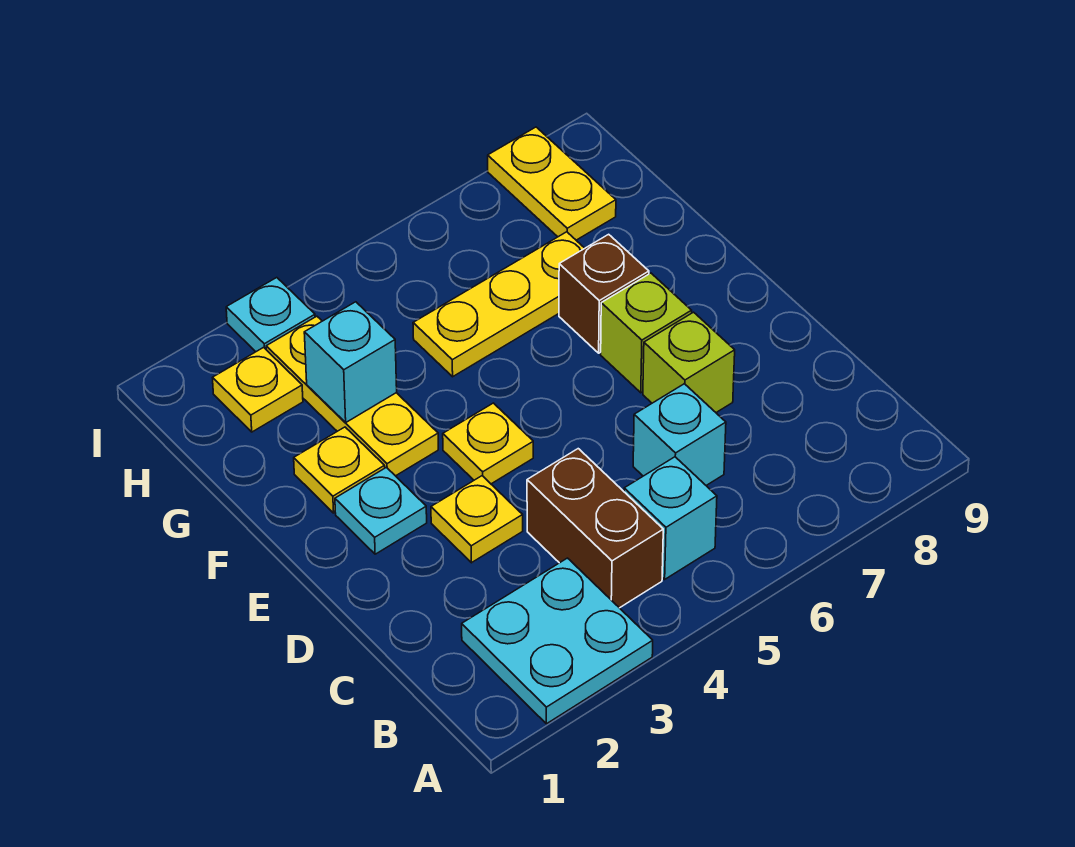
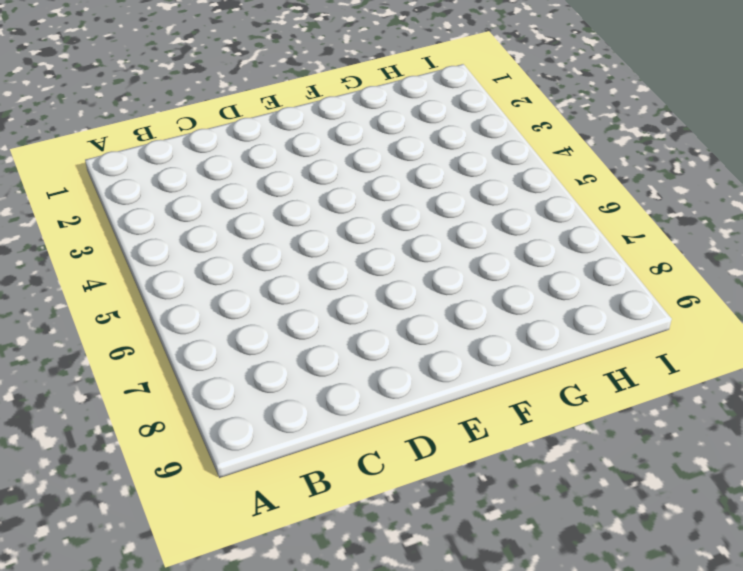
none -> cyan plate A2:B3 level 1
none -> brown brick B4:C4 level 1
none -> cyan brick B5 level 1

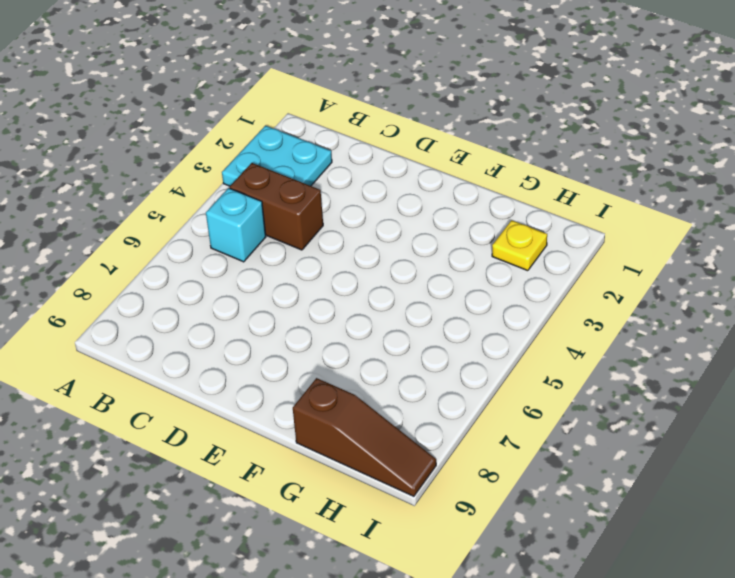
brown slope G9:I9 level 1 top G -> none
none -> cyan brick C6 level 1
none -> yellow plate D3 level 1
none -> lime brick D7 level 1

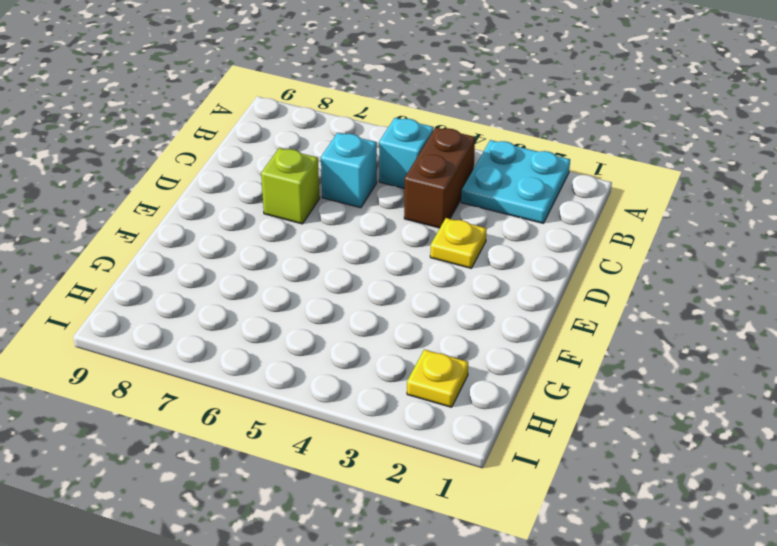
none -> cyan plate E2 level 1
none -> yellow plate E4 level 1
none -> lime brick E7 level 1

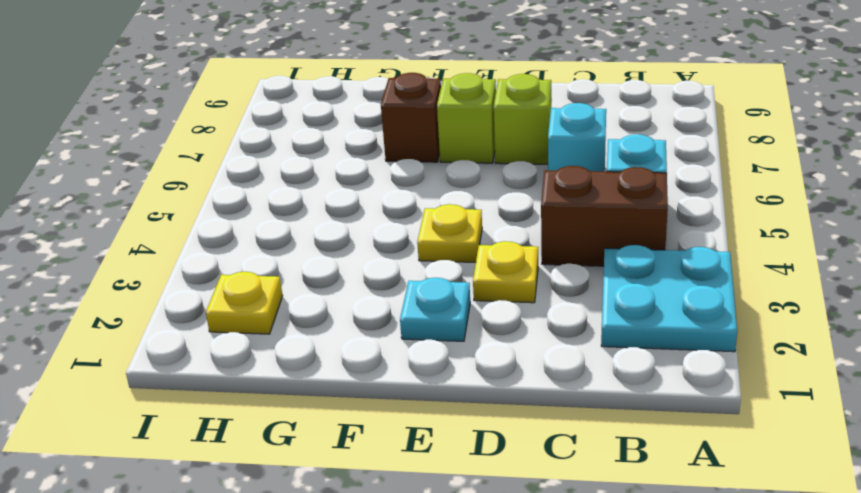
none -> yellow plate F2 level 1
none -> yellow plate F3:H3 level 1
none -> yellow plate G5:G7 level 1

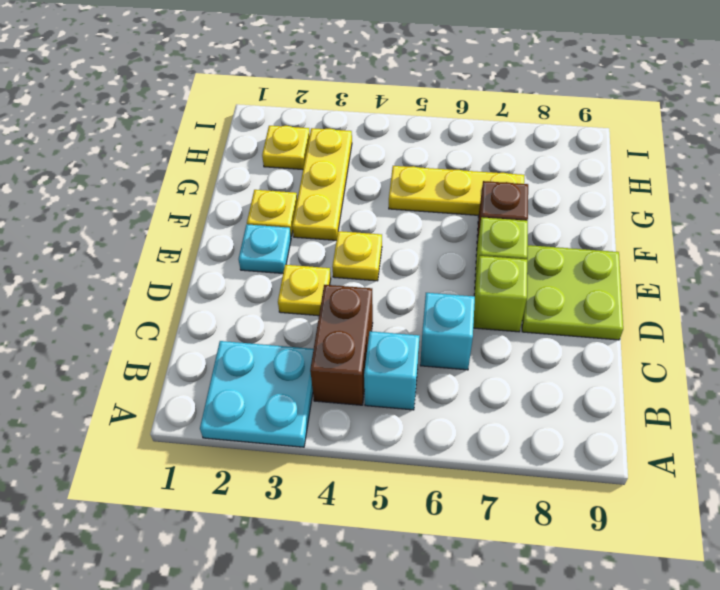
lime plate D8:E9 level 1 -> none
none -> yellow plate H8:I8 level 1
none -> cyan plate I3 level 1
none -> cyan brick G3 level 2

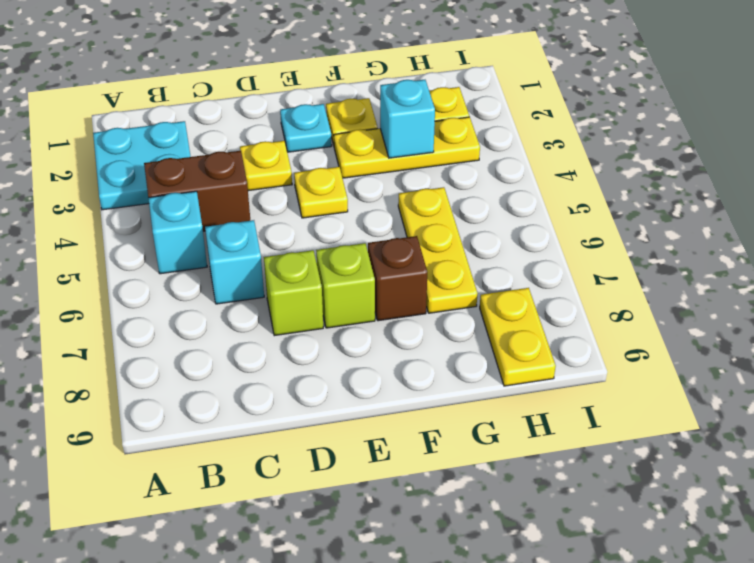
yellow plate H8:H9 level 1 -> yellow plate H8:I8 level 1
none -> cyan plate I3 level 1

